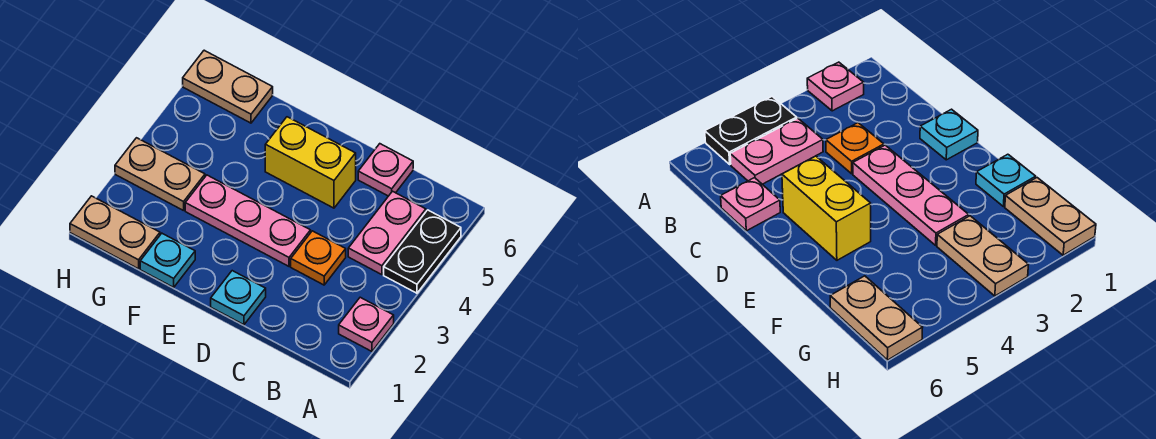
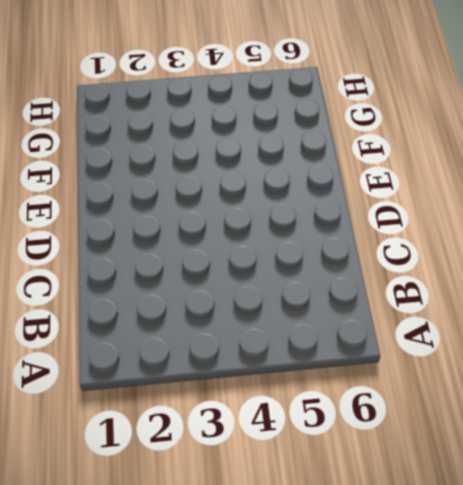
none -> pink plate A2 level 1
none -> black plate A4:A5 level 1
none -> pink plate B4:B5 level 1

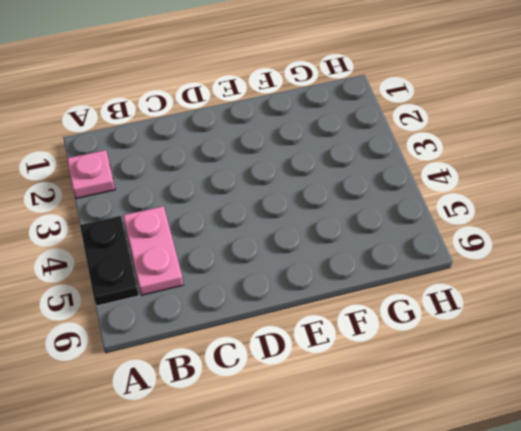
none -> orange plate C3 level 1
none -> pink plate C6 level 1
none -> cyan plate D1 level 1

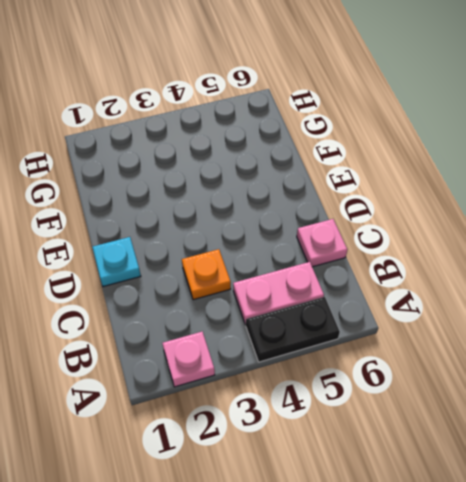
none -> pink plate D3:F3 level 1
none -> yellow brick D5:E5 level 1
none -> cyan plate F1 level 1

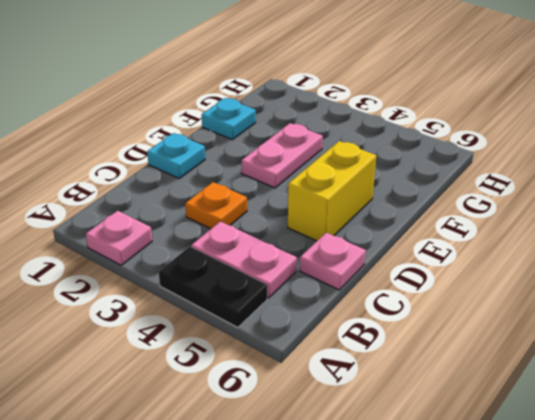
pink plate E3:F3 level 1 -> pink plate D3:F3 level 1
none -> tan plate G1:H1 level 1
none -> tan plate G3:H3 level 1
none -> tan plate G6:H6 level 1

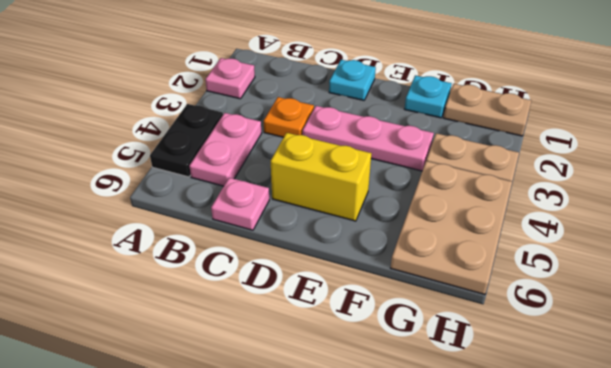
tan plate G4:H6 level 1 -> tan plate G6:H6 level 1

